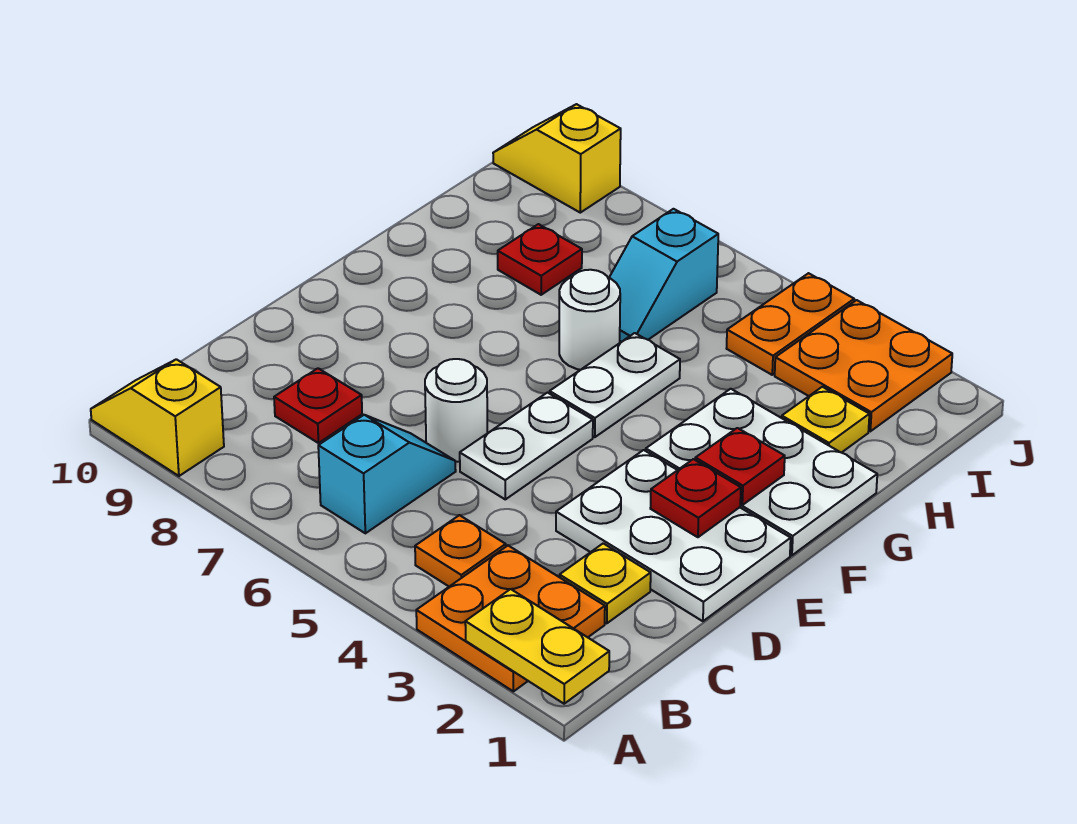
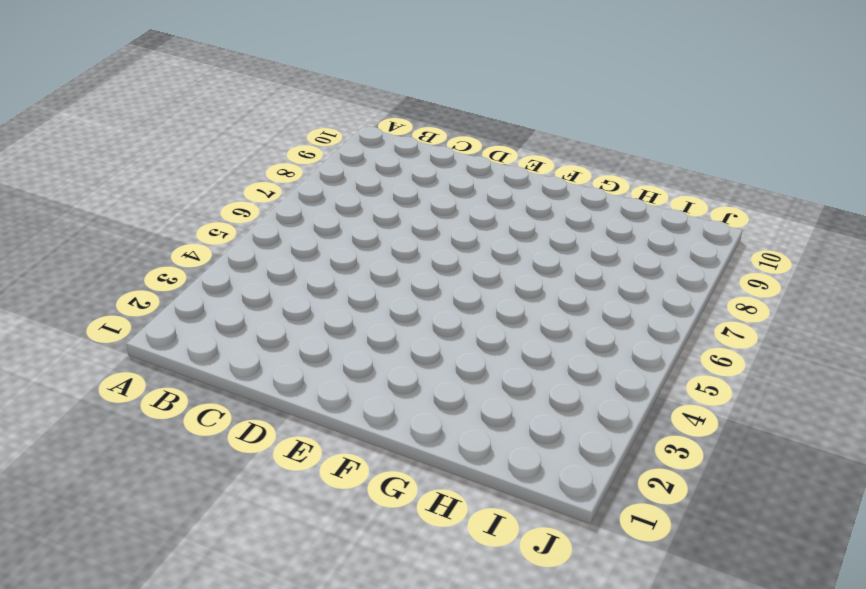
none -> orange plate A2:B3 level 1
none -> yellow slope A9:A10 level 1 top 9
none -> orange plate B4 level 1

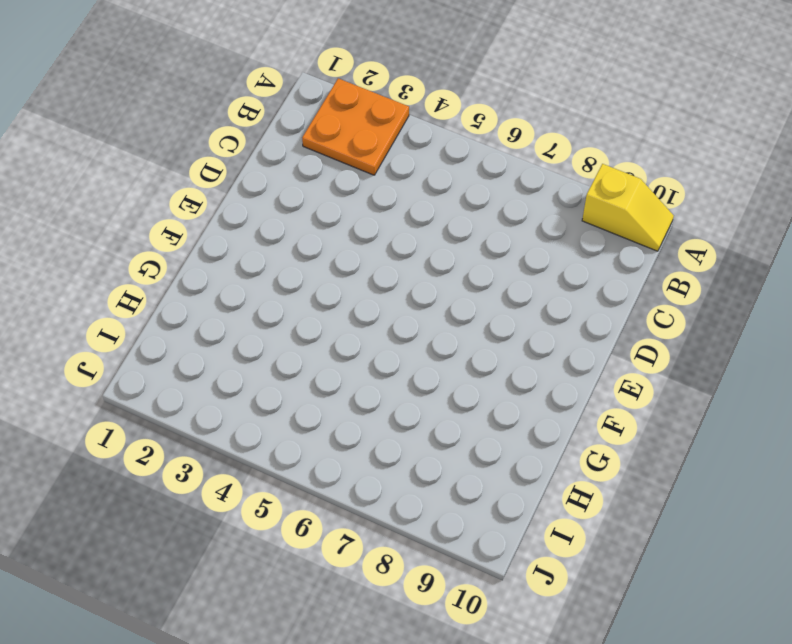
none -> orange plate B4 level 1
none -> cyan slope B6:C6 level 1 top B
none -> yellow plate C2 level 1

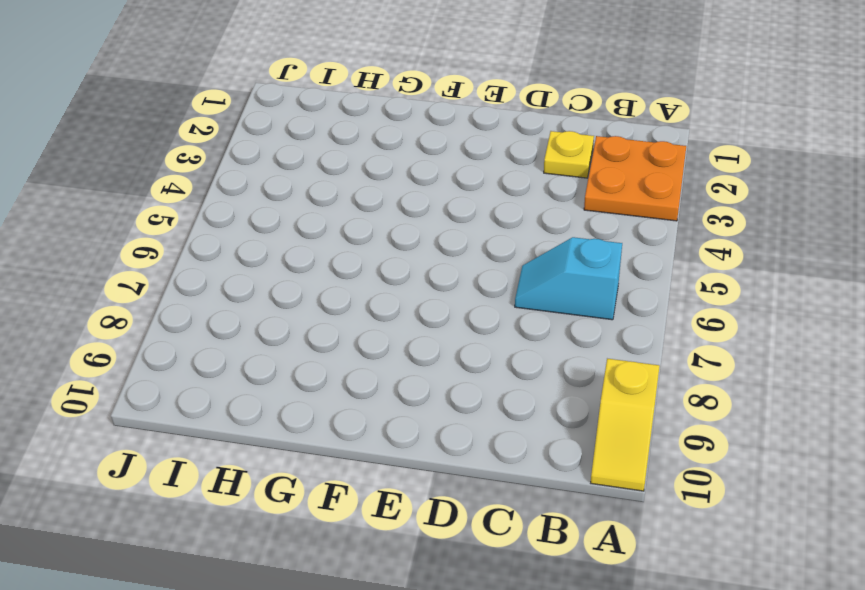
none -> orange plate B4 level 1
none -> red plate C8 level 1
none -> white plate D1:E3 level 1

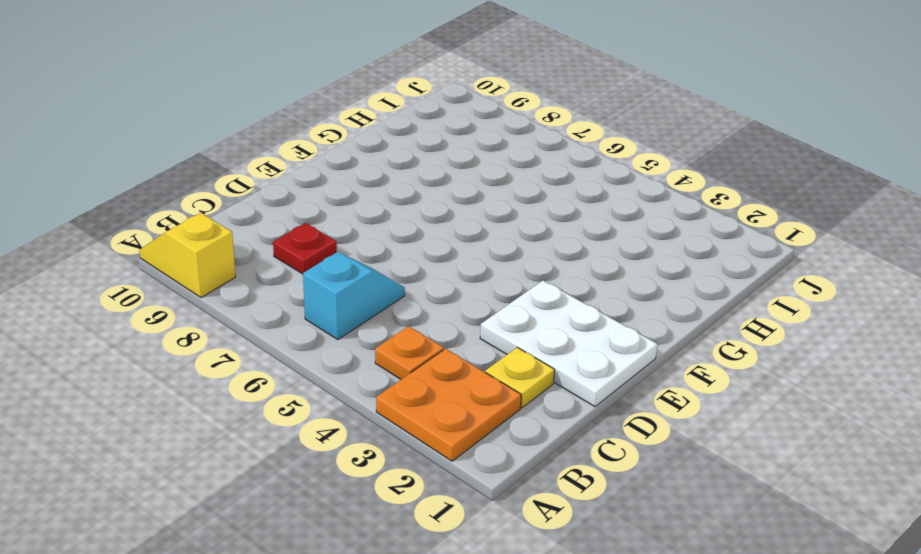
none -> white plate D5:E5 level 1
none -> white round brick D6 level 1
none -> white plate F1:G3 level 1

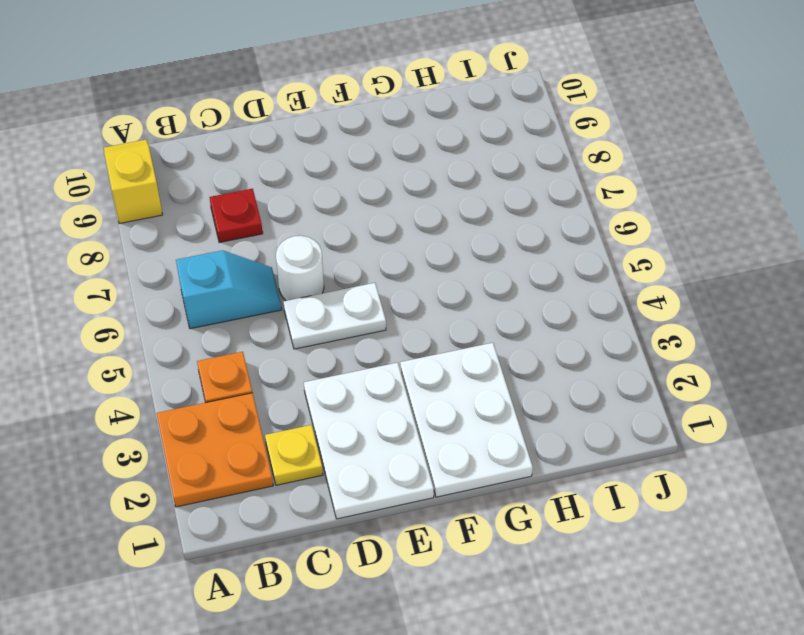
none -> white plate F5:G5 level 1
none -> white round brick G6 level 1
none -> yellow plate H2 level 1

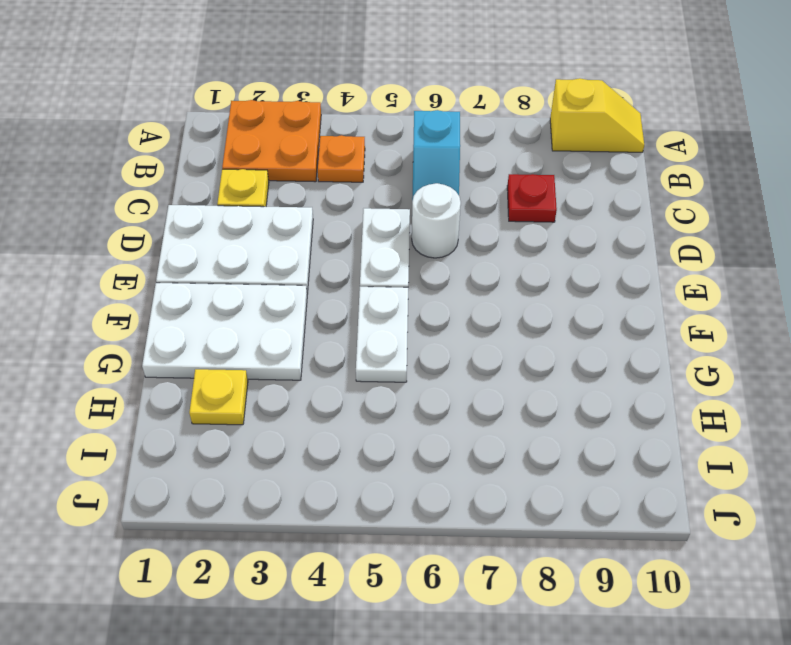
none -> white round brick G6 level 1
none -> cyan slope H6:I6 level 1 top I
none -> red plate H8 level 1

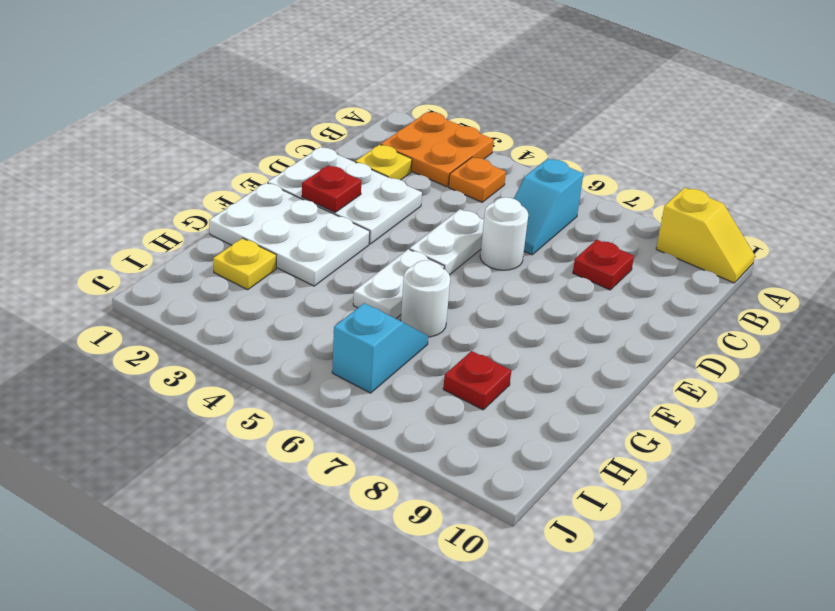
none -> orange plate I2:J3 level 1
none -> orange plate I4:J4 level 1
none -> yellow slope J9:J10 level 1 top 9

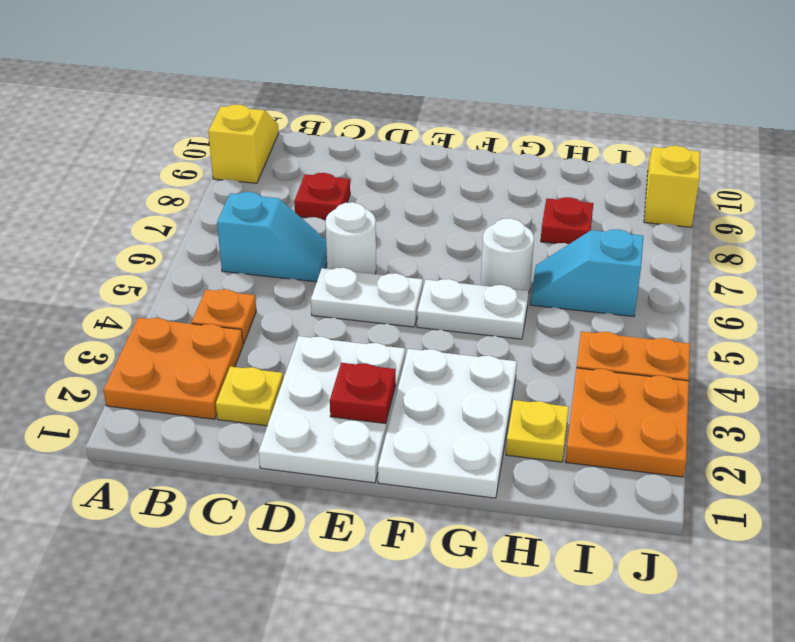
none -> yellow plate A1:A2 level 2
none -> red plate F2 level 2

